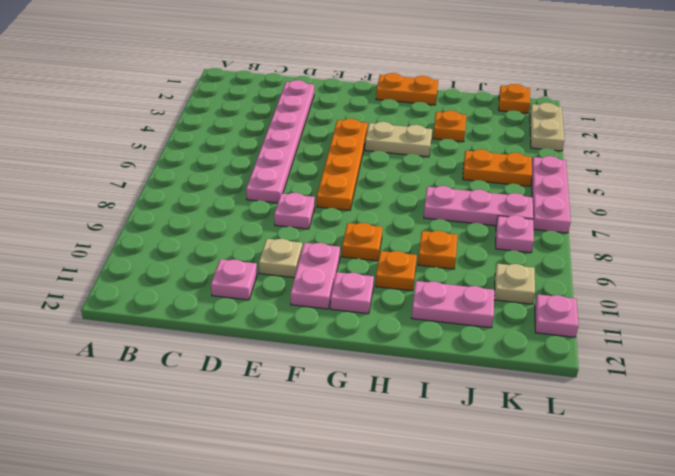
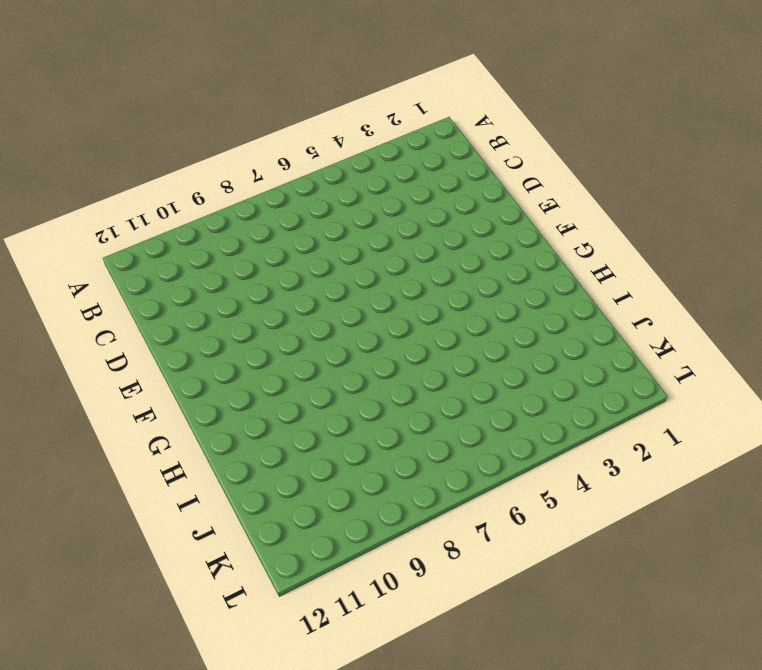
none -> pink plate D2:D7 level 1
none -> pink plate D11 level 1
none -> pink plate E8 level 1

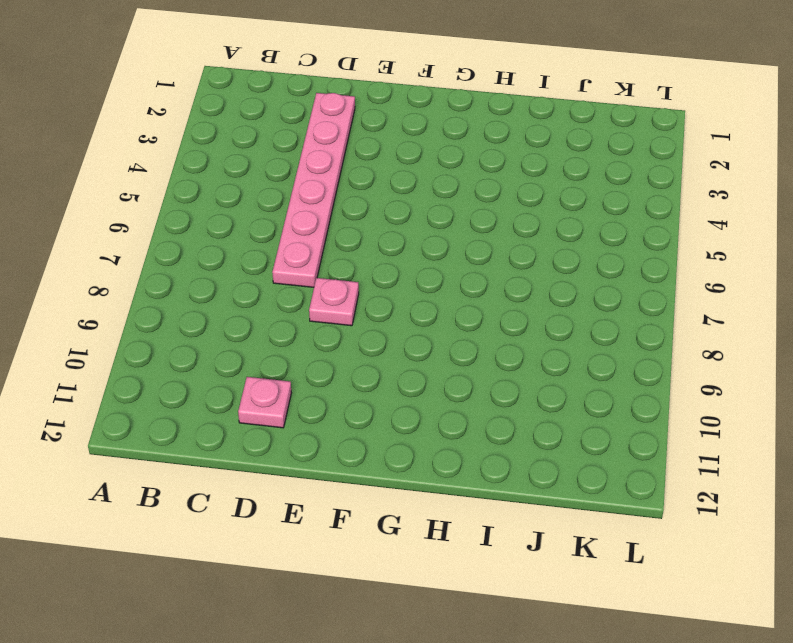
none -> tan plate E10 level 1
none -> orange plate F4:F7 level 1
none -> pink plate F10:F11 level 1

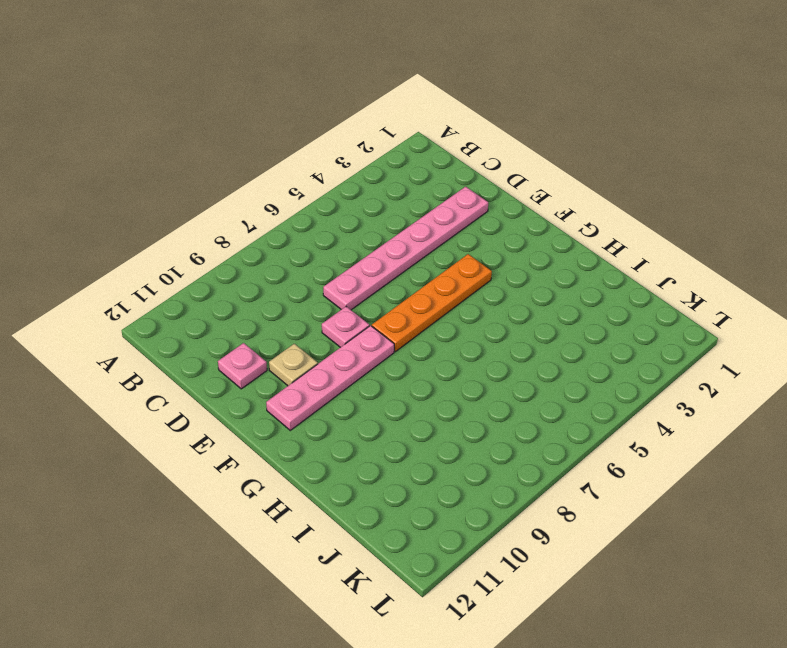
pink plate F8:F11 level 1 -> pink plate F10:F11 level 1
none -> orange plate G1:H1 level 1
none -> tan plate G4:H4 level 1
none -> orange plate G9 level 1

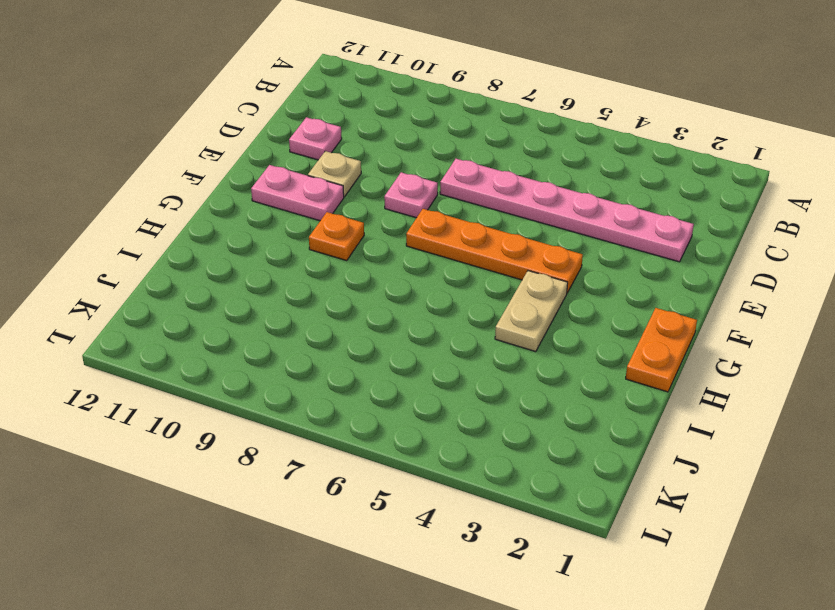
none -> pink plate G11 level 1
none -> orange plate H10 level 1
none -> orange plate I3 level 1

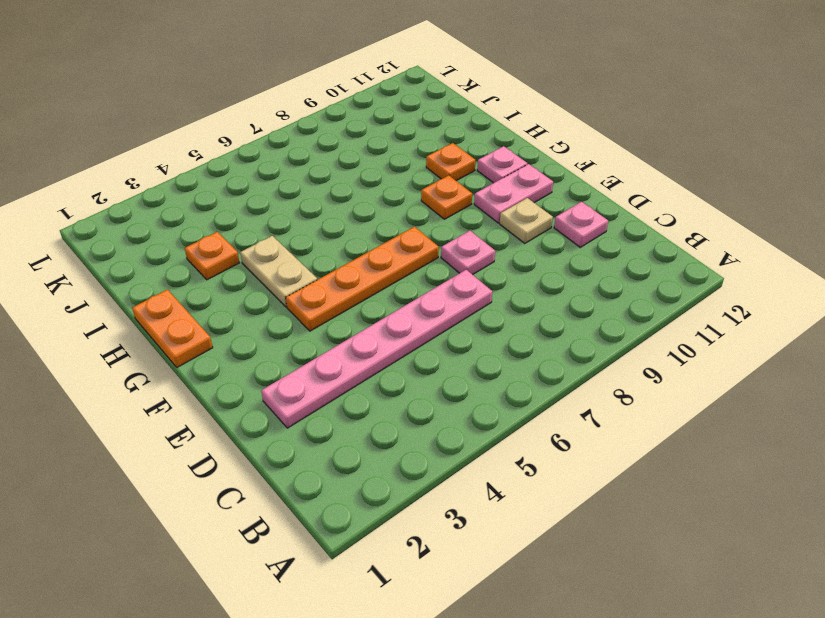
none -> pink plate I7:K7 level 1
none -> orange plate I9 level 1
none -> pink plate I11:J11 level 1

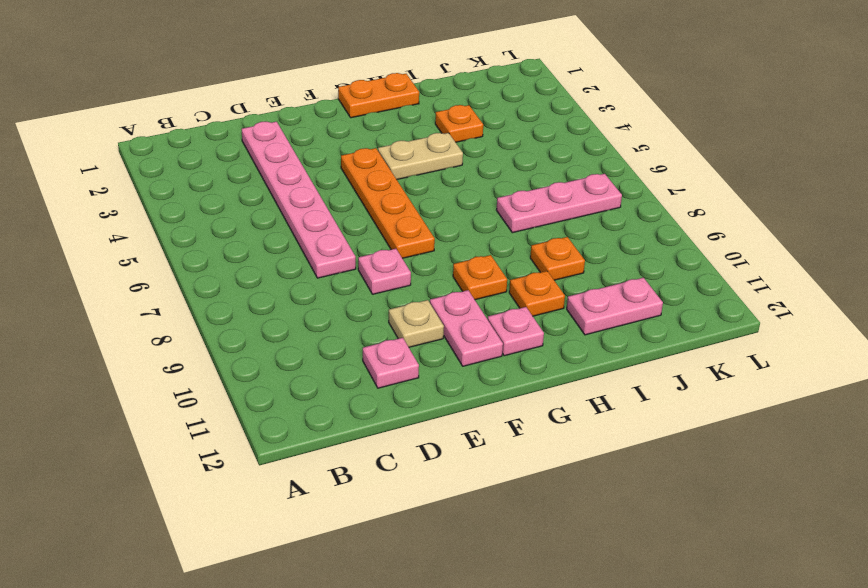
none -> orange plate J5:K5 level 1
none -> orange plate K1 level 1
none -> pink plate K8 level 1

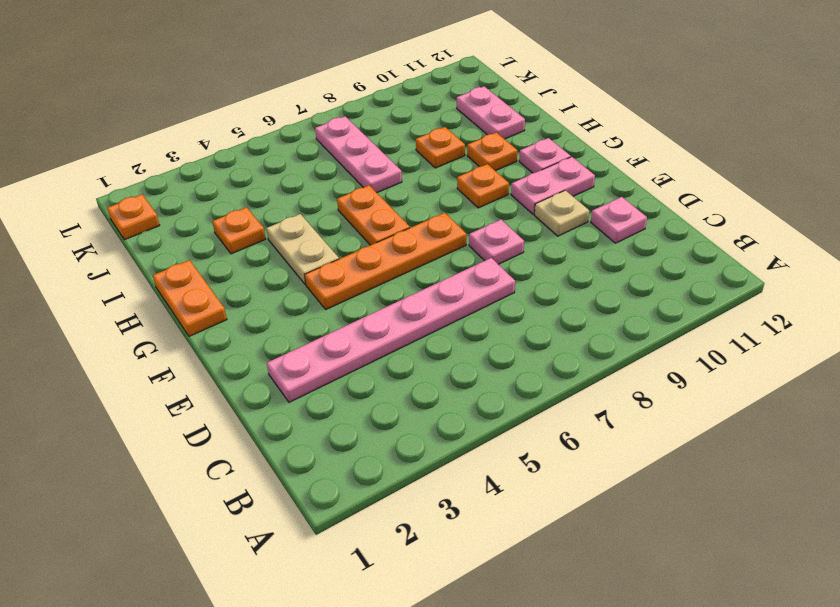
orange plate G6:H6 level 1 -> orange plate J5:K5 level 1
none -> pink plate K8 level 1
none -> tan plate K10 level 1
none -> tan plate L2:L3 level 1

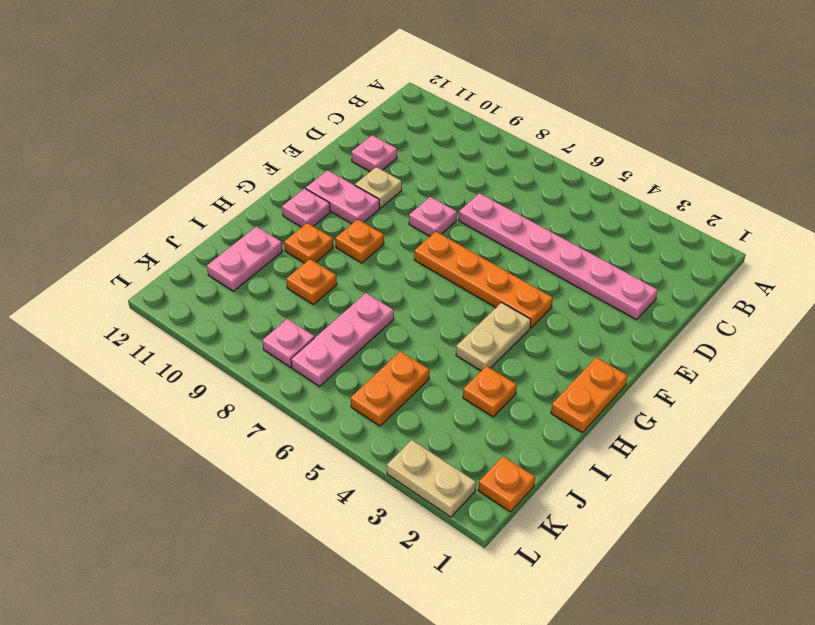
none -> tan plate K10 level 1
none -> pink plate L5:L7 level 1
none -> pink plate L11 level 1

